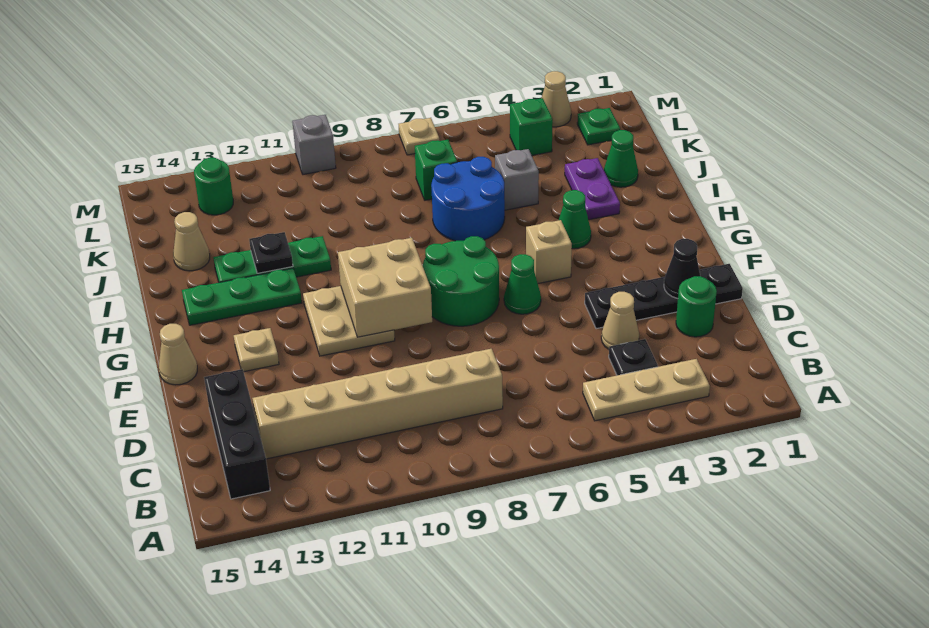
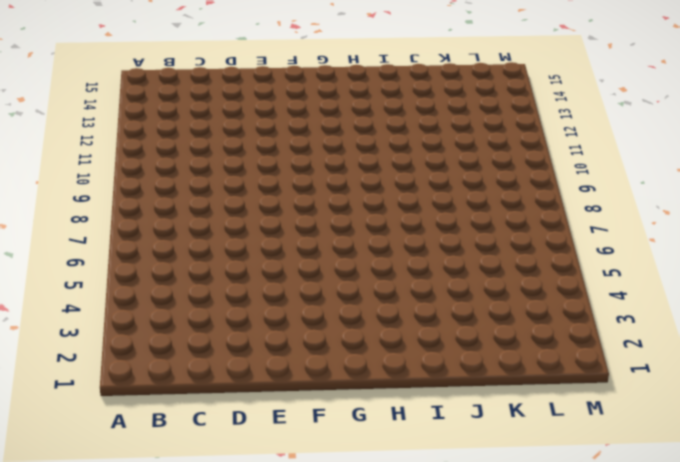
none -> tan plate B3:B5 level 1
none -> black brick B14:D14 level 1
none -> black plate C4 level 1
none -> tan brick C8:C13 level 1

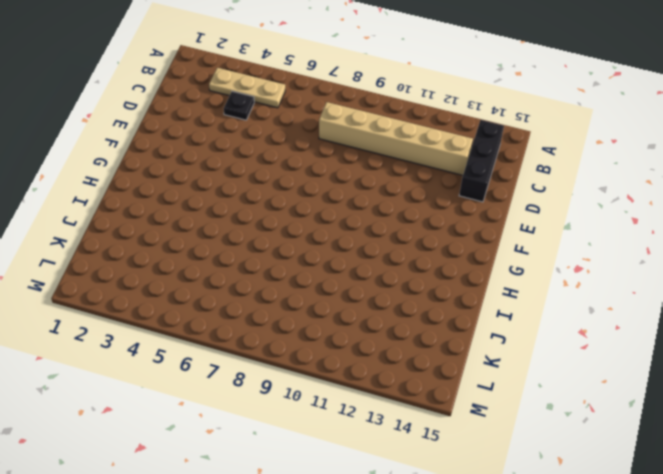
none -> green round brick D2 level 1
none -> tan cone D4 level 1
none -> black plate E1:E4 level 1
none -> green cone F6 level 1

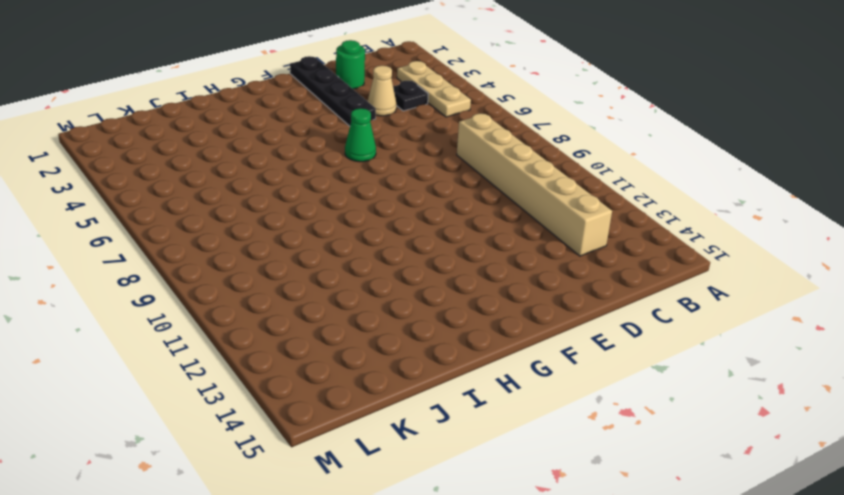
none -> black brick B14:D14 level 1
none -> green round brick F7:G8 level 1
none -> tan plate F10:G11 level 1
none -> tan plate F13 level 1

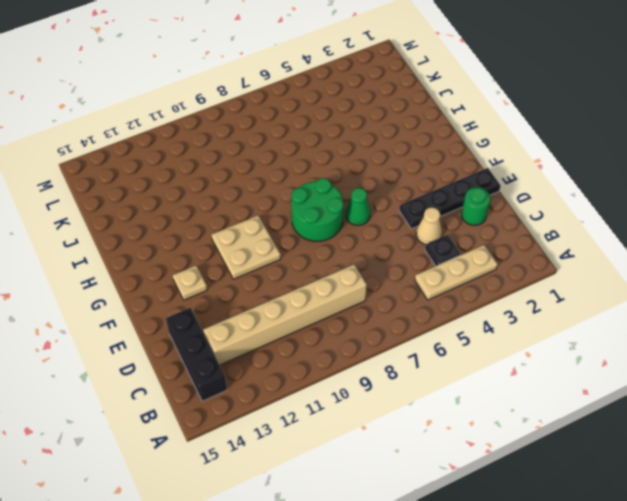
none -> tan cone F15 level 1
none -> tan brick G5 level 1
none -> green cone H4 level 1
none -> green plate H12:H14 level 1

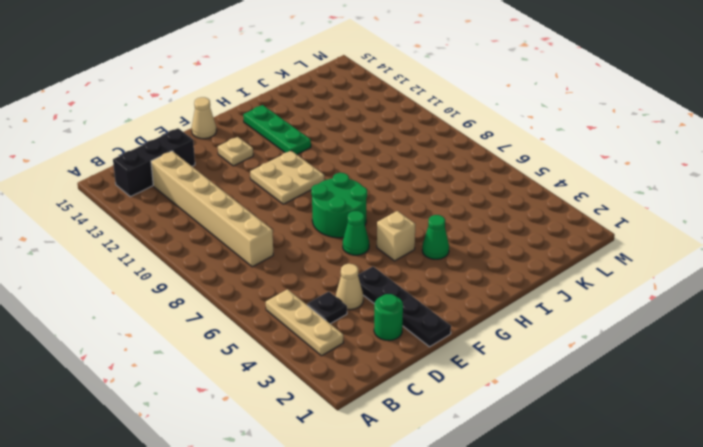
none -> purple plate I3:J3 level 1
none -> blue round brick I6:J7 level 1
none -> green plate I11:I13 level 1
none -> green cone J2 level 1

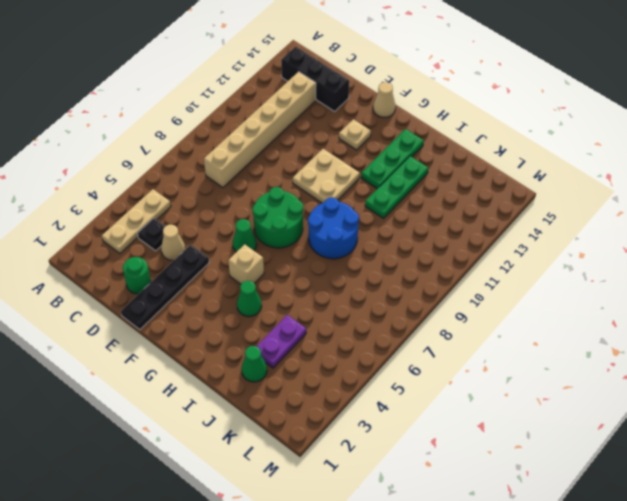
blue round brick H8:I9 level 1 -> blue round brick I6:J7 level 1
purple plate J3:J4 level 1 -> purple plate I3:J3 level 1
none -> grey brick J5 level 1
none -> tan cone J14 level 1
none -> green brick K7 level 1
none -> green plate L2 level 1

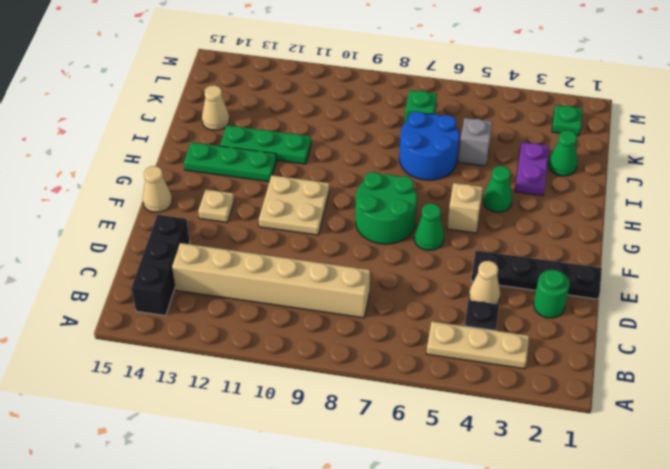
none -> green brick L4 level 1
none -> green round brick L13 level 1
none -> tan cone M3 level 1
none -> tan plate M7 level 1

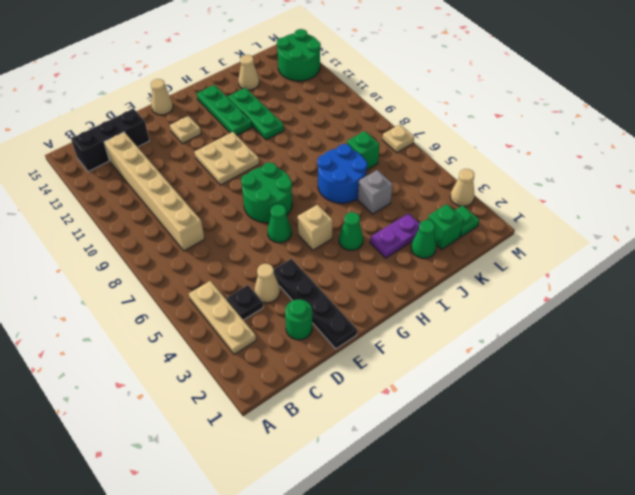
green brick K2 level 1 -> green brick L4 level 1
green round brick L13:M14 level 1 -> green round brick L13 level 1
none -> grey brick M10 level 1
none -> black cone E2 level 2
none -> tan brick F9:G10 level 2
none -> black plate I12 level 2

